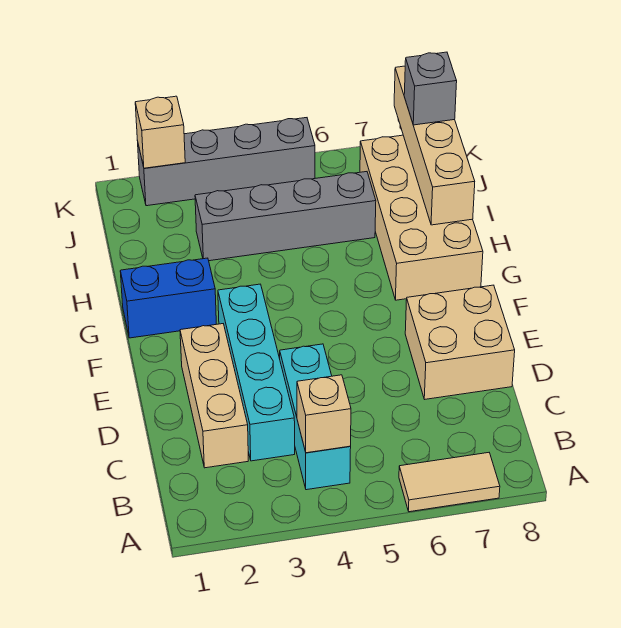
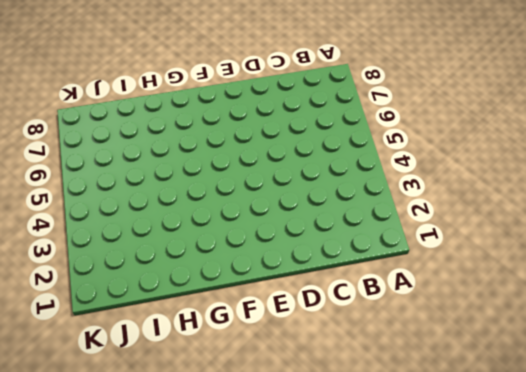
none -> tan tile A6:A7 level 1
none -> cyan brick B4:D4 level 1
none -> tan brick C2:E2 level 1

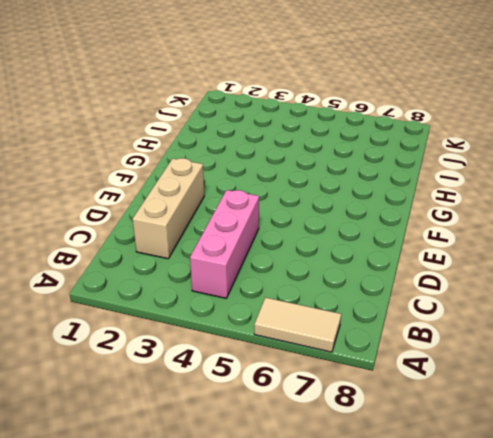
pink brick B4:D4 level 1 -> cyan brick B4:D4 level 1
none -> cyan brick C3:F3 level 1
none -> tan brick D7:E8 level 1
none -> blue brick G1:G2 level 1

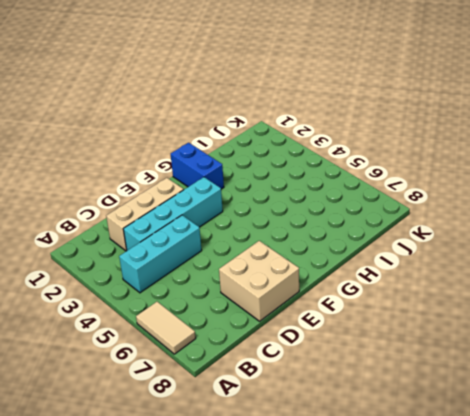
none -> tan brick G7:J8 level 1
none -> grey brick I3:I6 level 1
none -> grey brick K2:K5 level 1

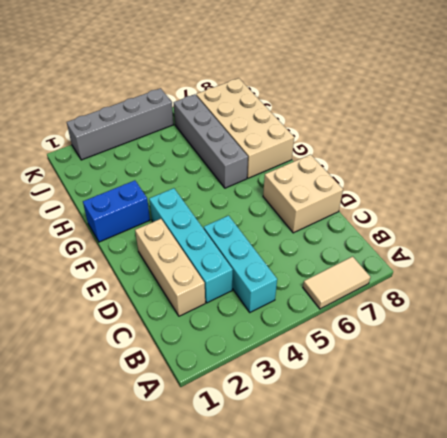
grey brick G6:J6 level 1 -> grey brick I3:I6 level 1
none -> tan brick B4 level 2
none -> tan brick H8:K8 level 2
none -> tan brick K2 level 2

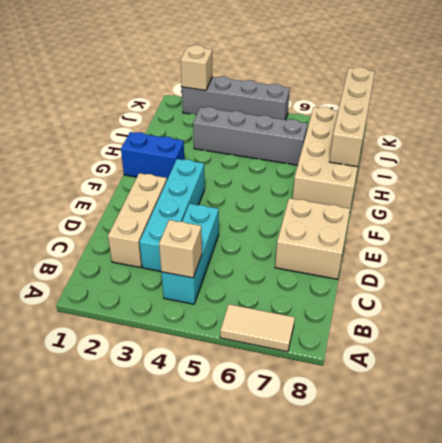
none -> grey brick J8 level 3

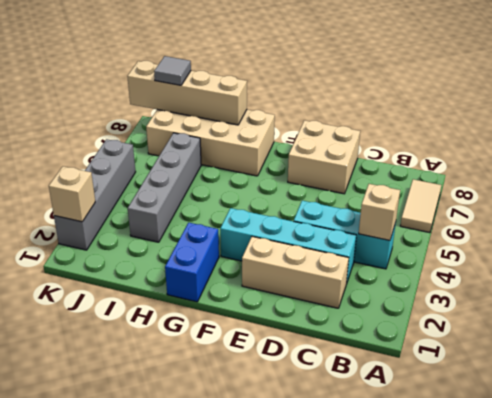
grey tile J8 level 3 -> grey brick J8 level 3

